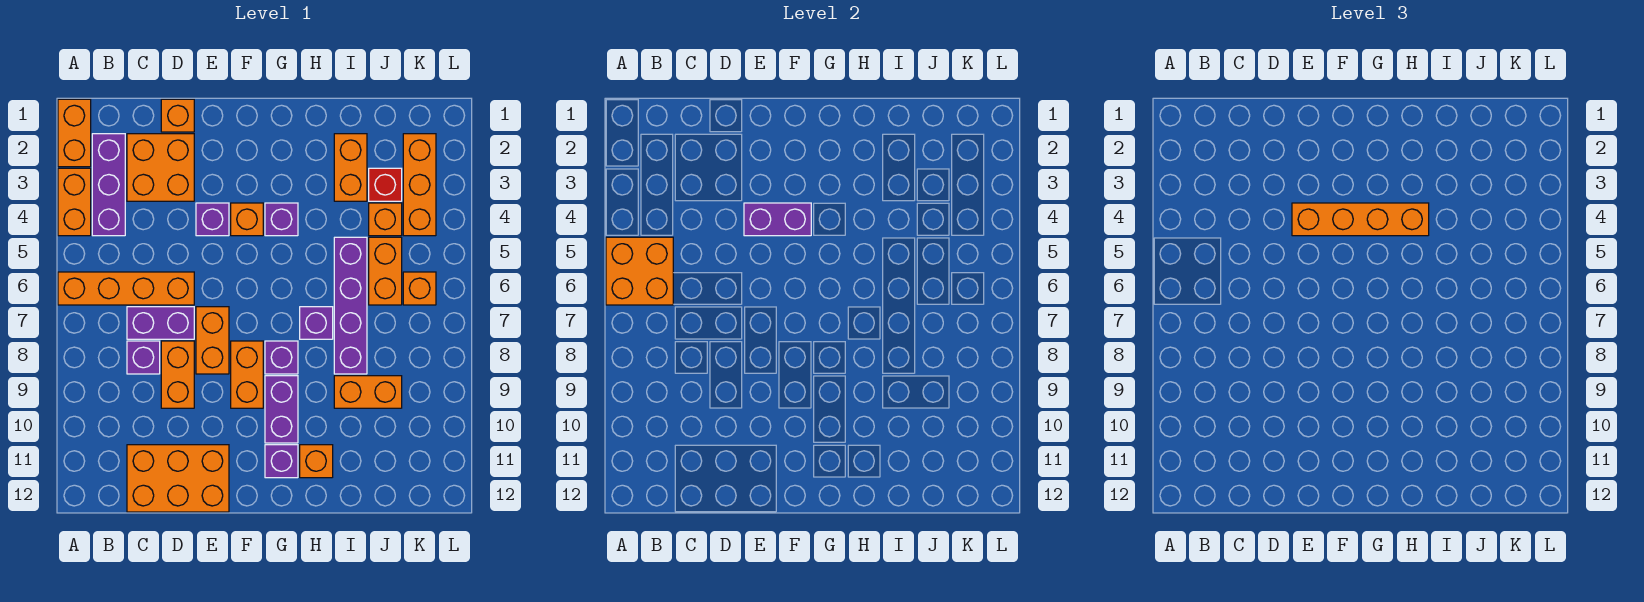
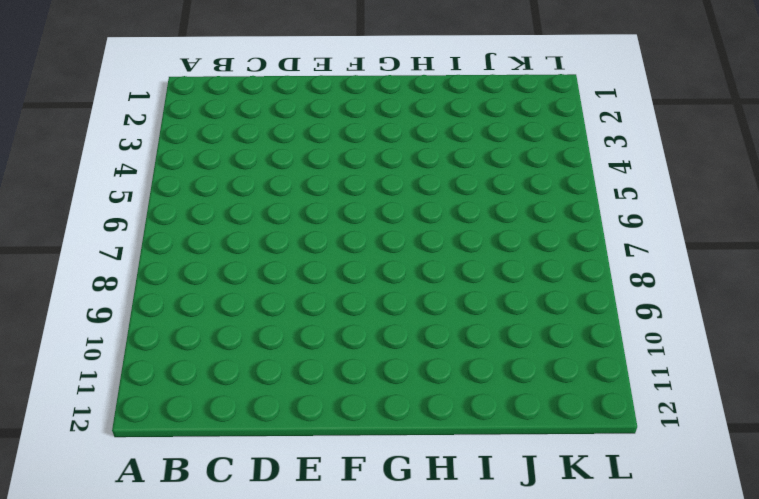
none -> orange brick A1:A2 level 1
none -> orange brick A3:A4 level 1
none -> orange brick A6:D6 level 1
none -> purple brick B2:B4 level 1

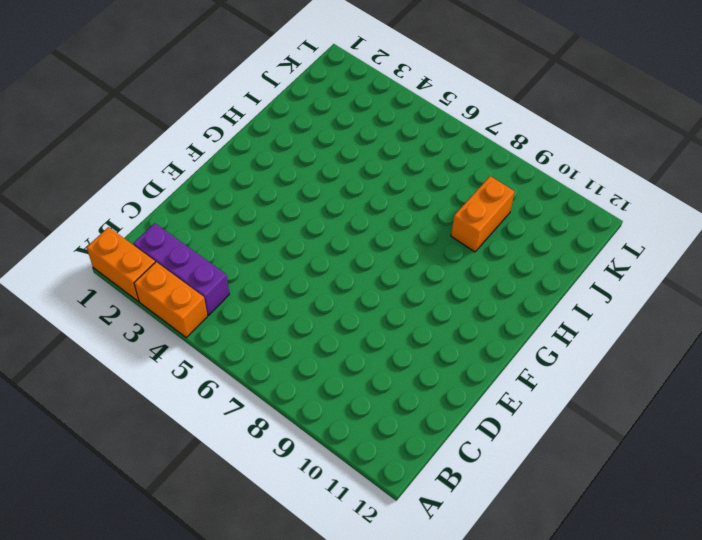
none -> orange brick A6:D6 level 1
none -> orange brick C2:D3 level 1
none -> purple brick C7:D7 level 1
none -> purple brick C8 level 1

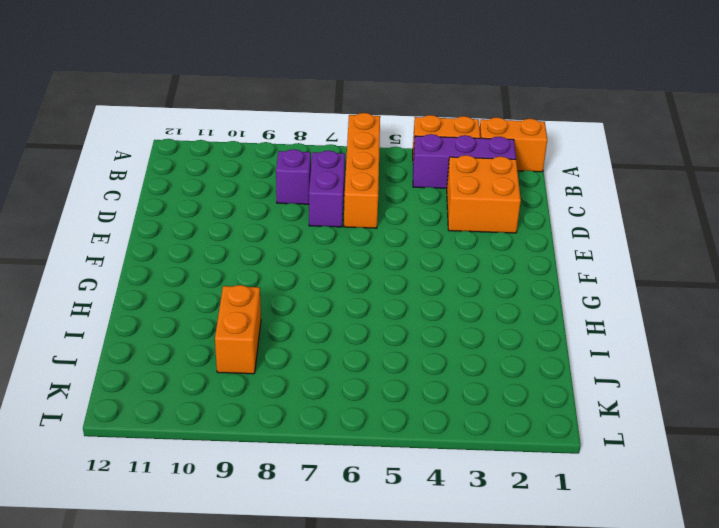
none -> orange brick C11:E12 level 1
none -> orange brick D1 level 1
none -> orange brick D8:D9 level 1
none -> purple brick E4 level 1

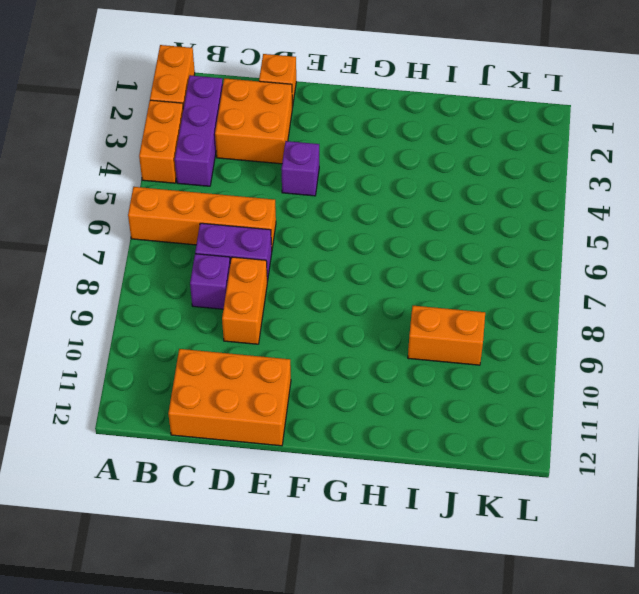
none -> orange brick E7:E8 level 1
none -> orange brick F4 level 1
none -> orange brick F8:F9 level 1
none -> purple brick G4 level 1

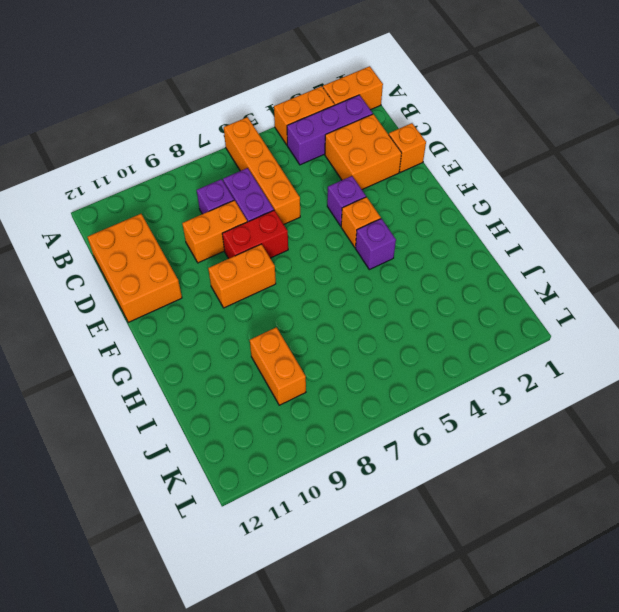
red brick E7:E8 level 1 -> orange brick E7:E8 level 1
none -> purple brick G8 level 1
none -> purple brick G9:G10 level 1
none -> purple brick G11 level 1
none -> purple brick H7 level 1

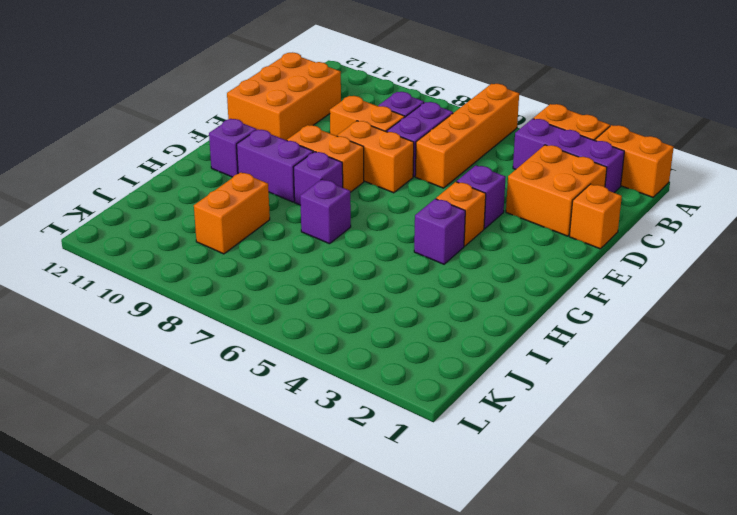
none -> orange brick H11 level 1
none -> orange brick I2:I3 level 1
none -> purple brick I5:I8 level 1
none -> red brick J3 level 1

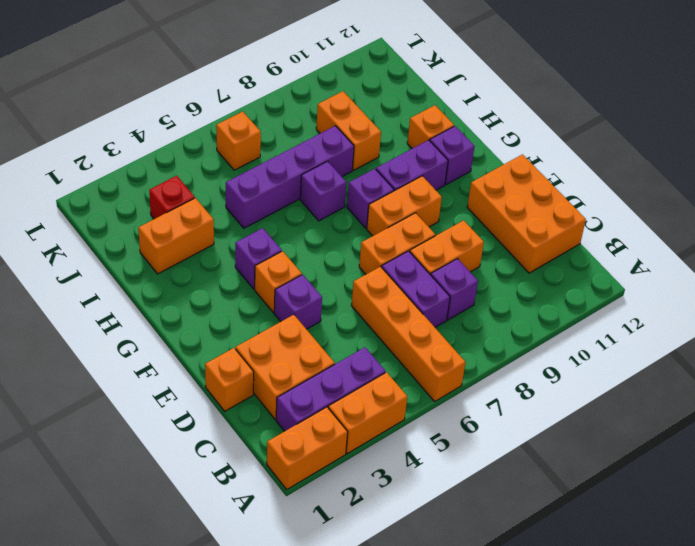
none -> orange brick J4 level 1
none -> orange brick J5:J6 level 1
none -> orange brick K2:K4 level 1
none -> orange brick A5:B6 level 2

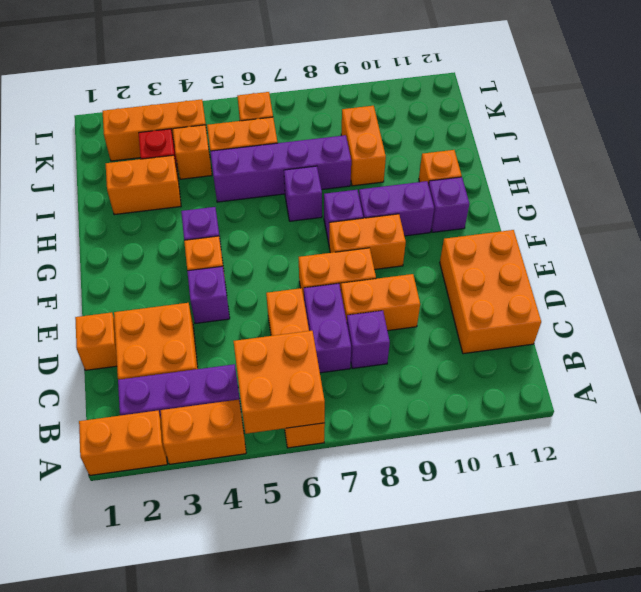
none -> purple brick E4:F4 level 2
none -> orange brick E4:H4 level 3

